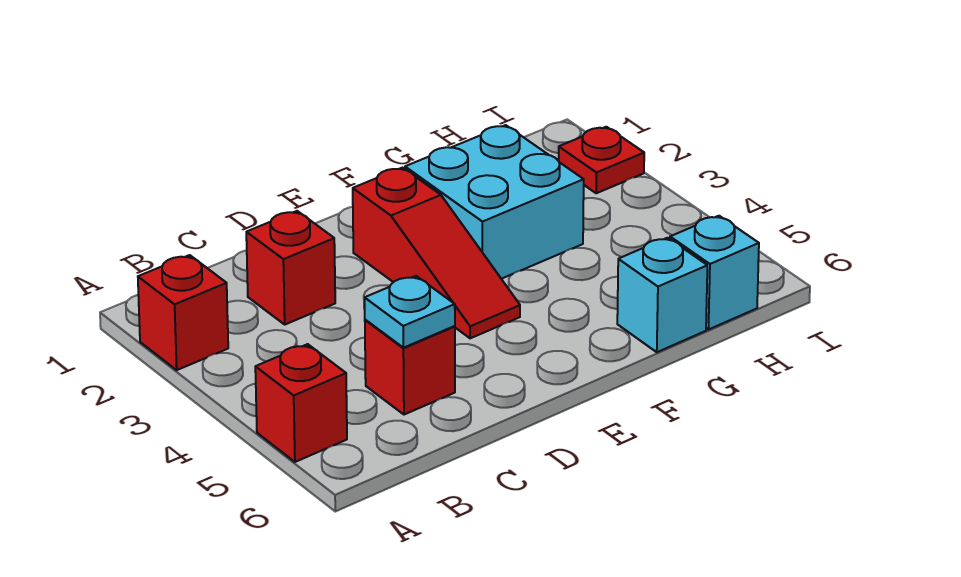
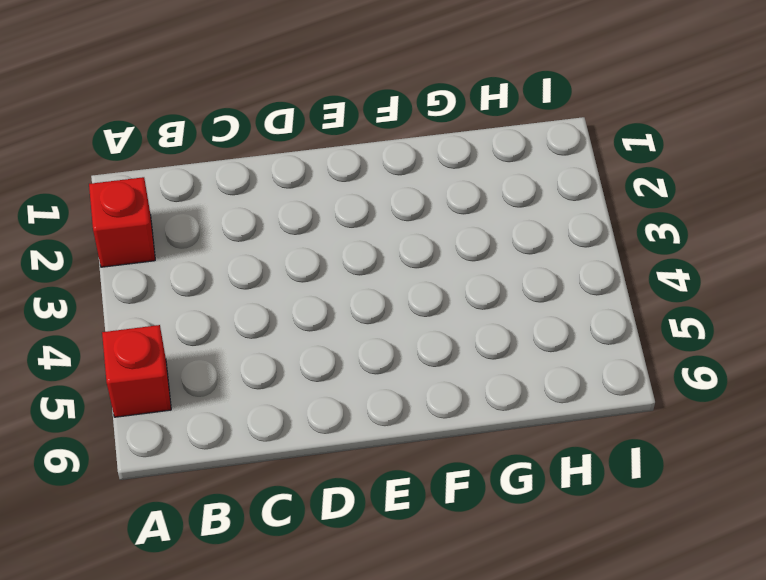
none -> red brick C2 level 1
none -> red brick C5 level 1

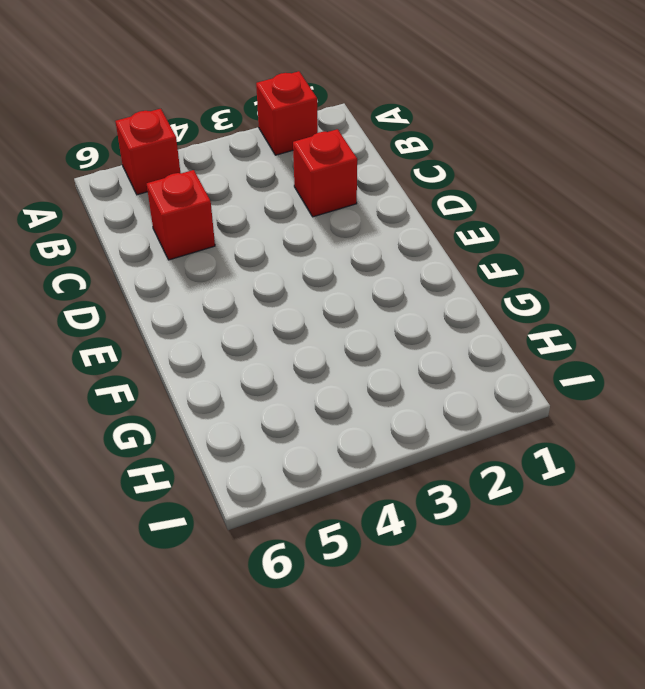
none -> red slope E2:E4 level 1 top 2
none -> cyan brick F2:G3 level 1

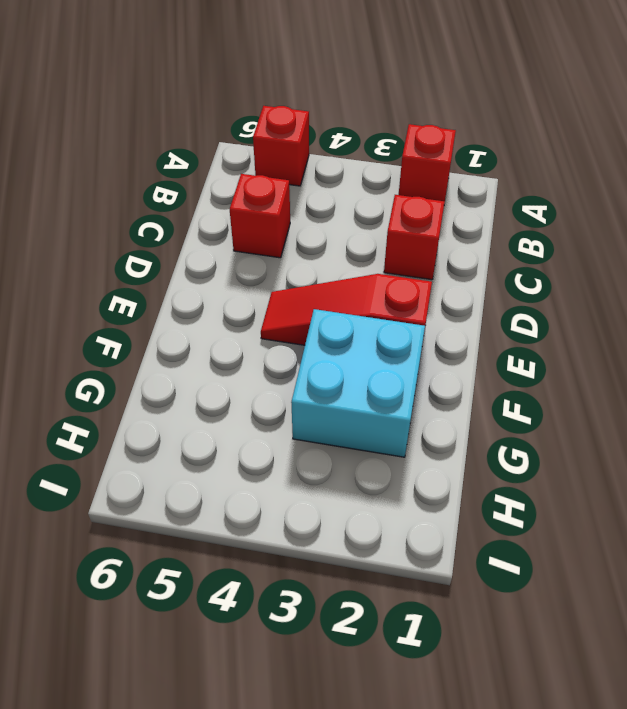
none -> cyan brick G6 level 1
none -> cyan brick H6 level 1

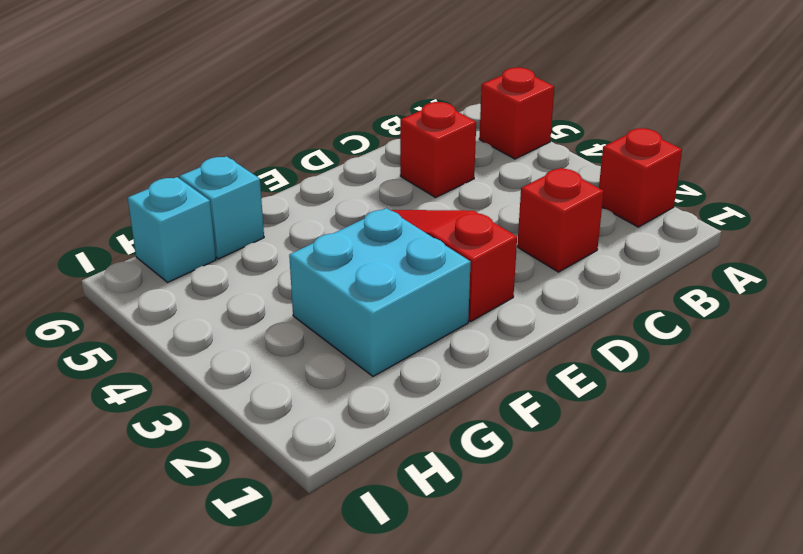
none -> red plate I2 level 1
none -> cyan plate C5 level 2

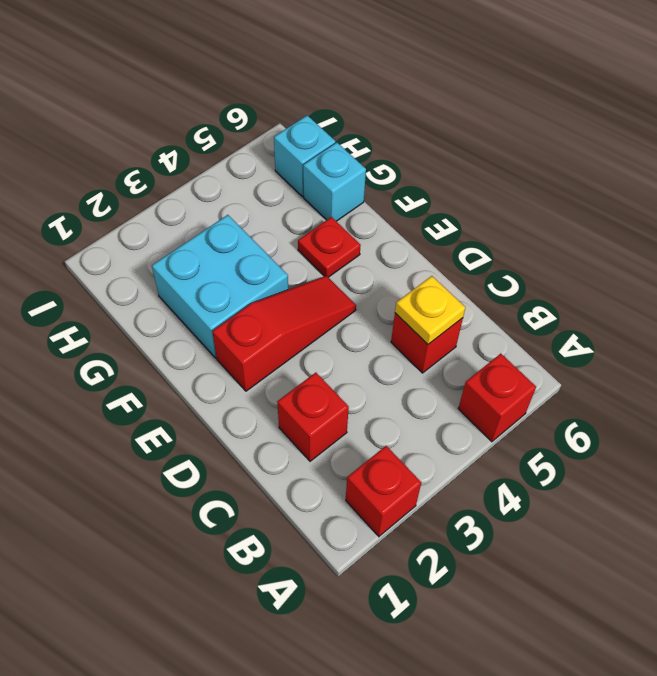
yellow plate C5 level 2 -> cyan plate C5 level 2
red plate F5 level 1 -> red plate I2 level 1

